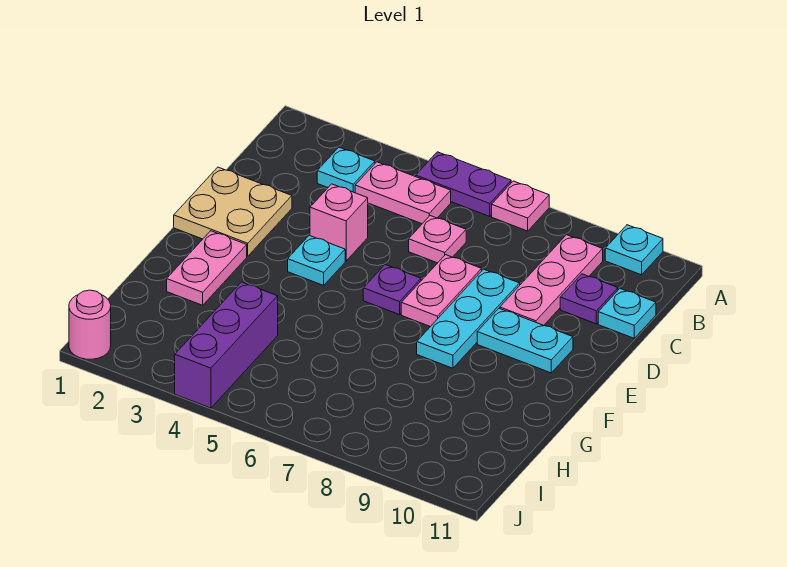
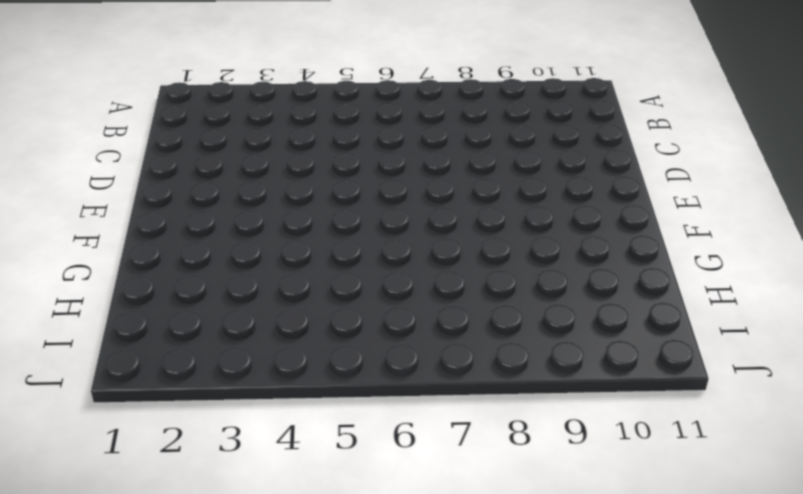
none -> purple plate A5:A6 level 1
none -> pink plate A7 level 1
none -> cyan plate A10 level 1

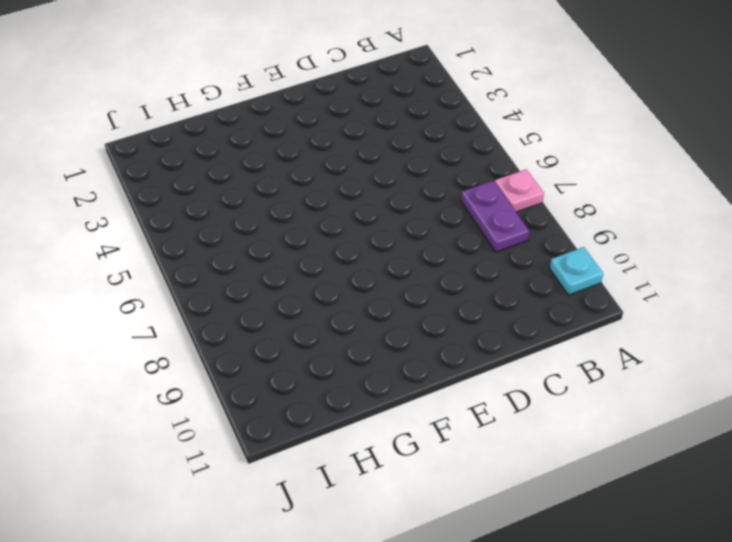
purple plate B7:B8 level 1 -> purple plate A5:A6 level 1
none -> cyan plate B3 level 1
none -> pink plate B4:B5 level 1
none -> pink plate B9:D9 level 1

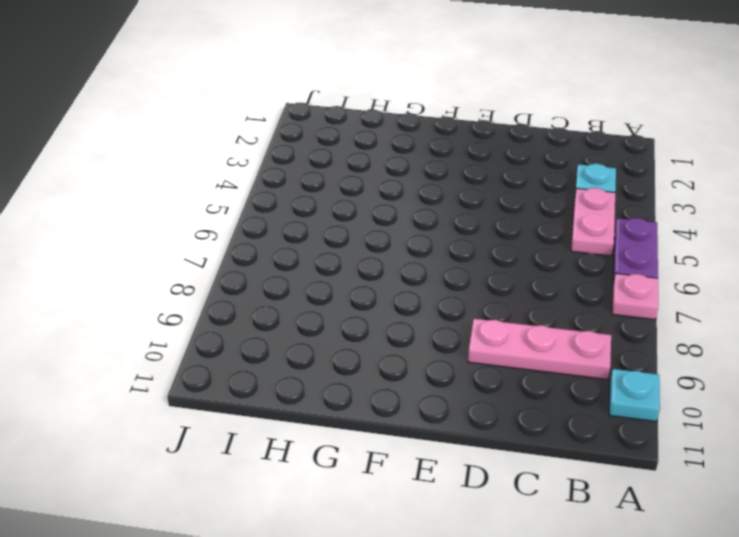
none -> pink plate C6 level 1
none -> purple plate C10 level 1
none -> cyan plate C11 level 1

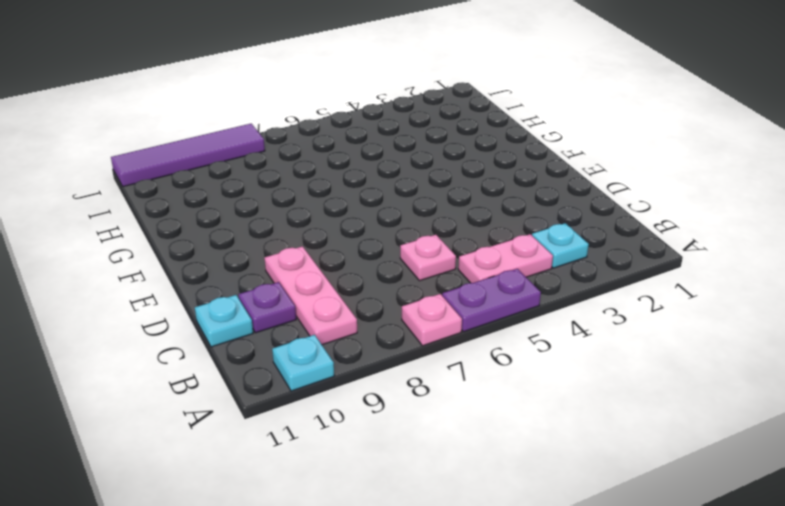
purple tile J8:J11 level 1 -> none
none -> tan plate D1:E2 level 1
none -> pink brick D4 level 1
none -> pink plate D7:E7 level 1

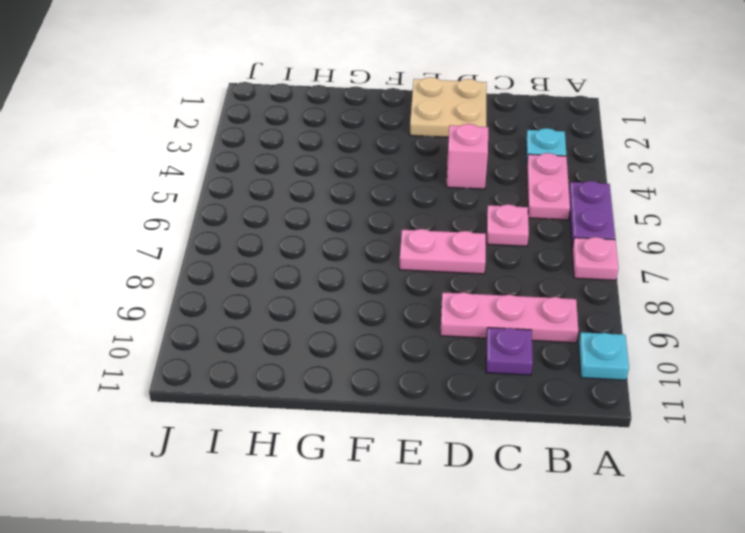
none -> cyan plate C11 level 1
none -> cyan plate D8:F8 level 1
none -> cyan plate E4 level 1

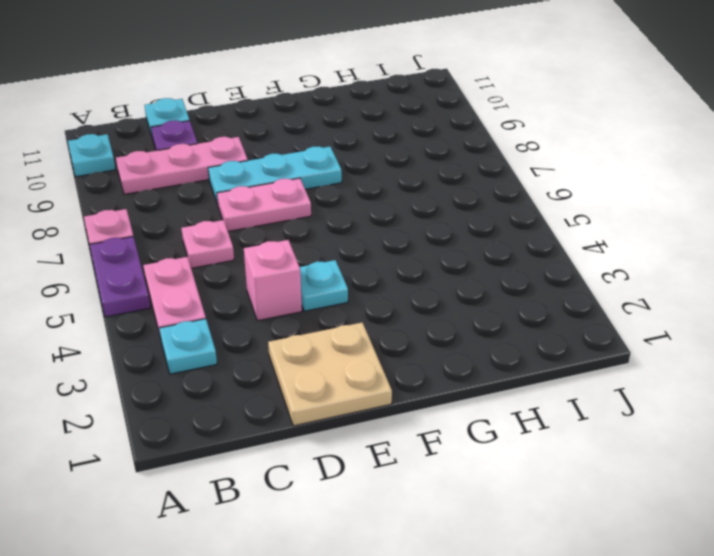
none -> purple plate E6 level 1
none -> cyan plate E9:E10 level 1
none -> pink plate F2:G2 level 1

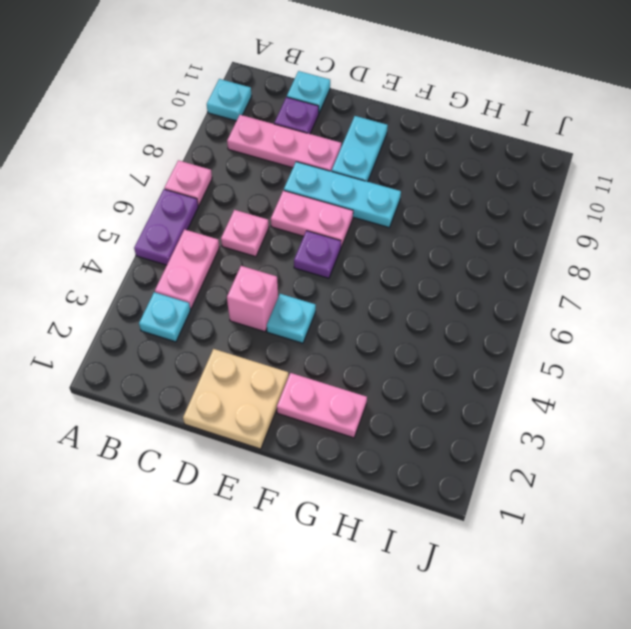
none -> purple brick H4:J4 level 1
none -> pink round brick J1 level 1

